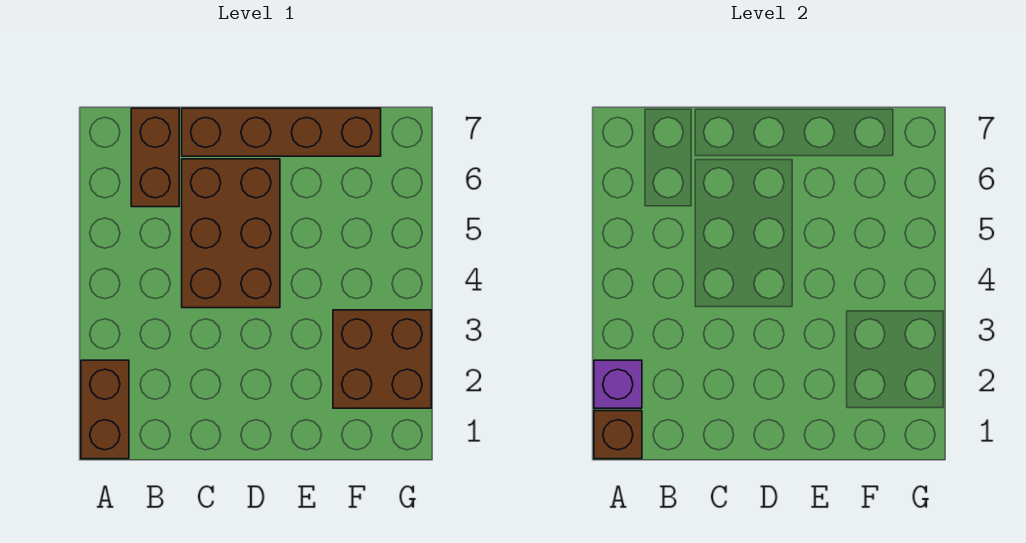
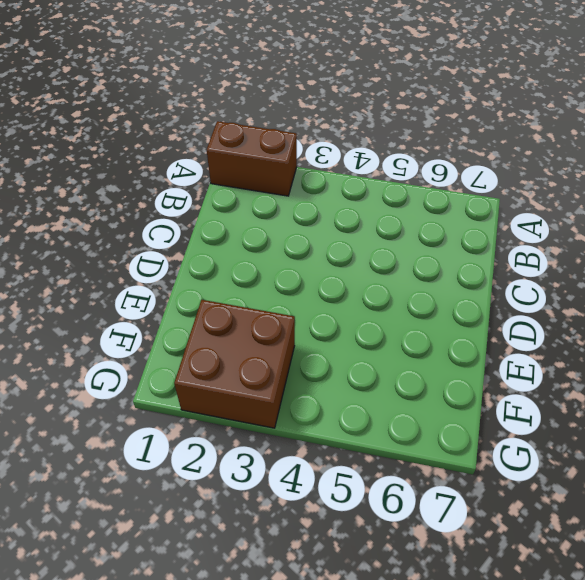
none -> brown brick B6:B7 level 1
none -> brown brick C4:D6 level 1

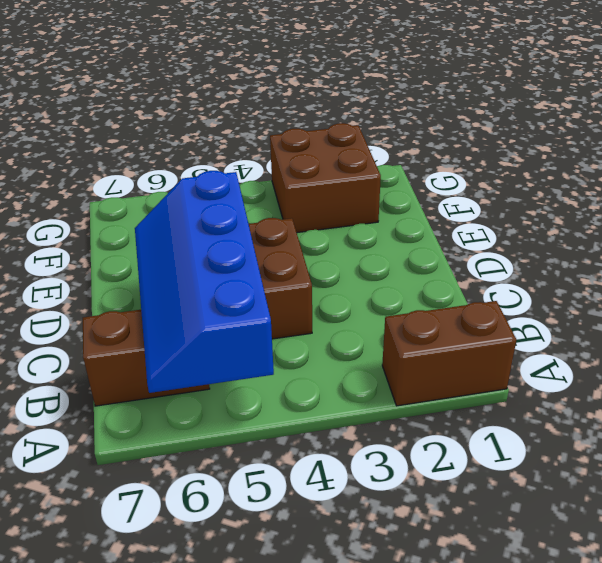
blue slope A5:D6 level 2 top 5 -> none
none -> brown brick C7:F7 level 1
none -> brown brick A1 level 2

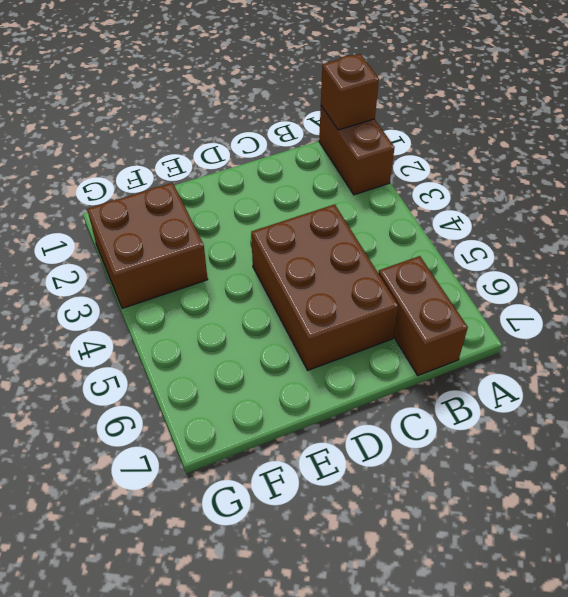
none -> brown brick C7:F7 level 1
none -> purple brick A2 level 2

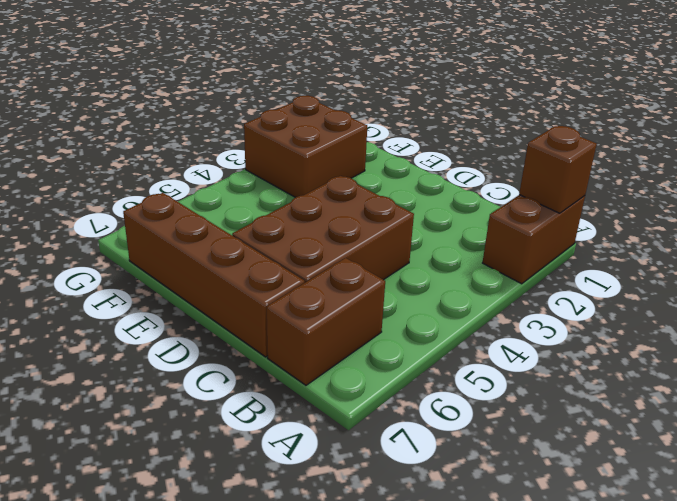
none -> purple brick A2 level 2

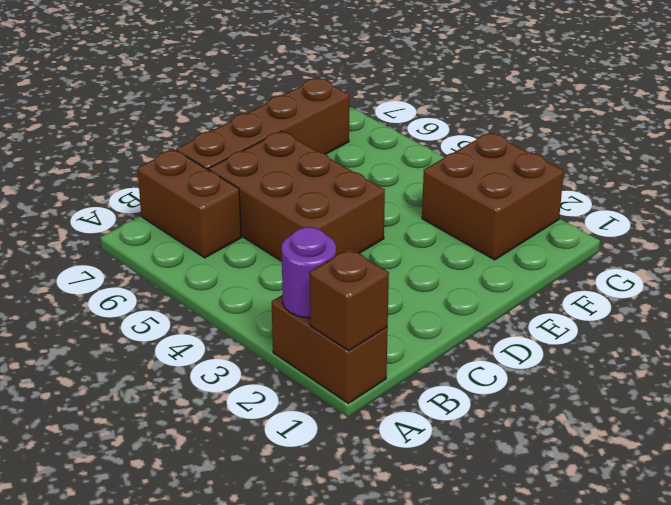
purple round brick A2 level 2 -> purple brick A2 level 2

